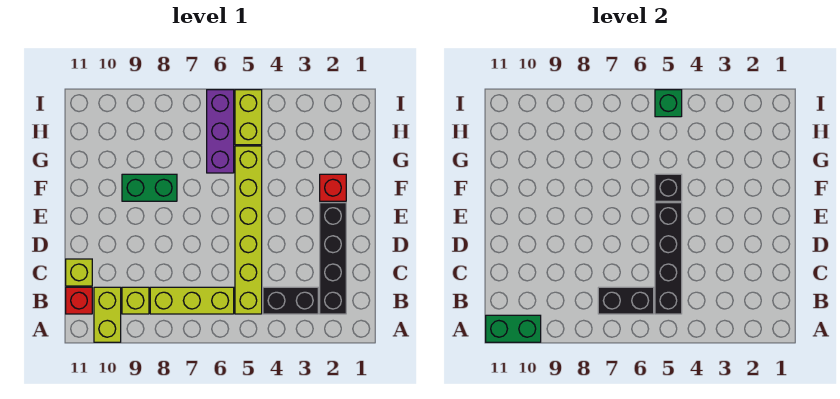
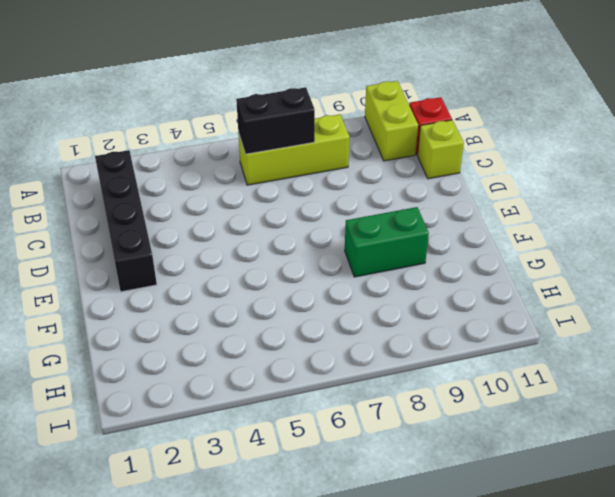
none -> black brick B3:B4 level 1
none -> lime brick B5:G5 level 1
none -> lime brick B9 level 1

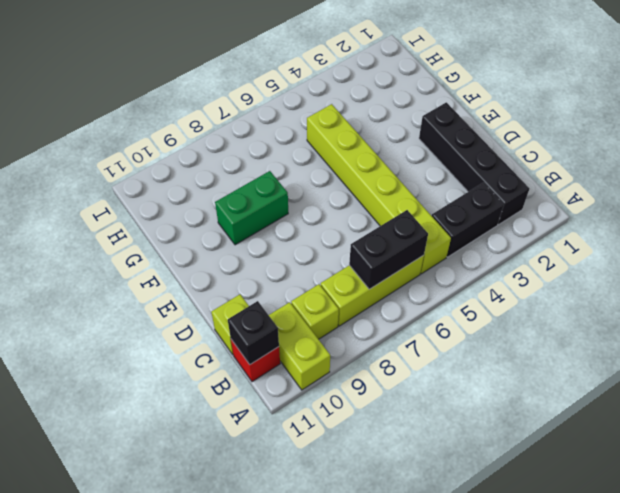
black brick B11 level 2 -> black brick F5 level 2
none -> red brick F2 level 1
none -> purple brick G6:I6 level 1
none -> lime brick H5:I5 level 1

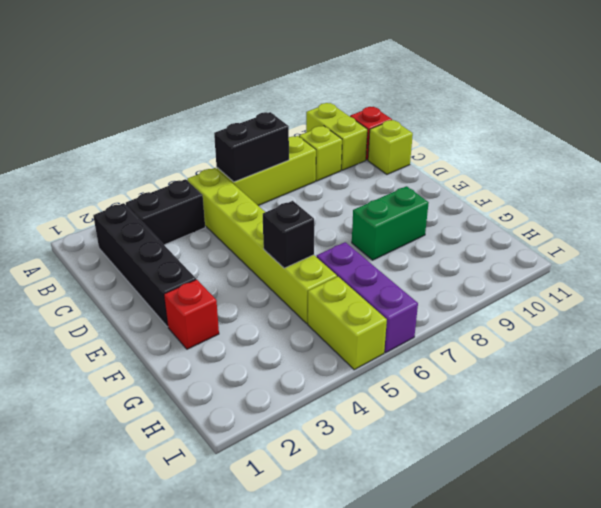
none -> green brick A10:A11 level 2
none -> black brick B5:E5 level 2
none -> green brick I5 level 2

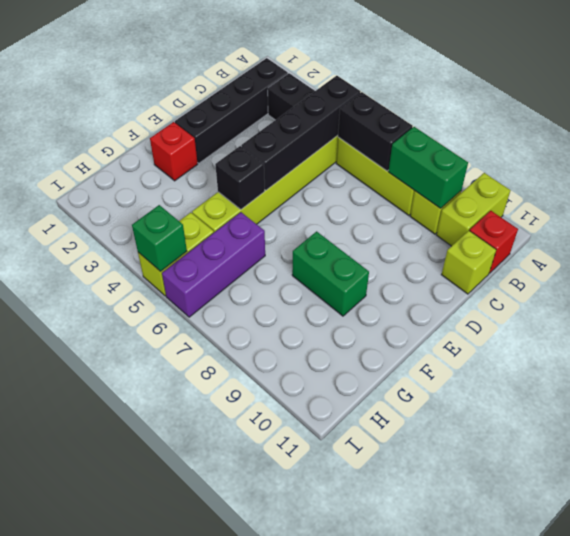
green brick B8:B9 level 2 -> green brick A10:A11 level 2

